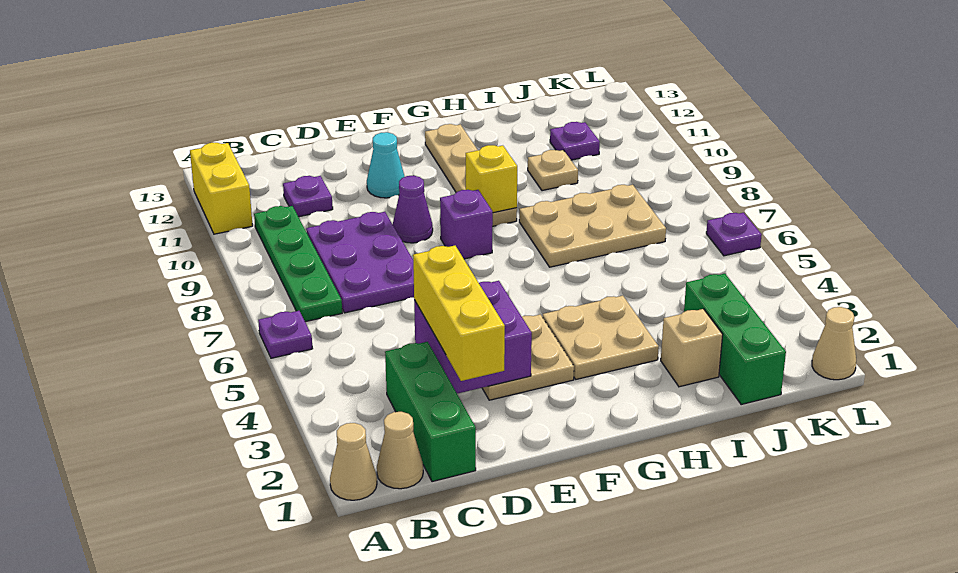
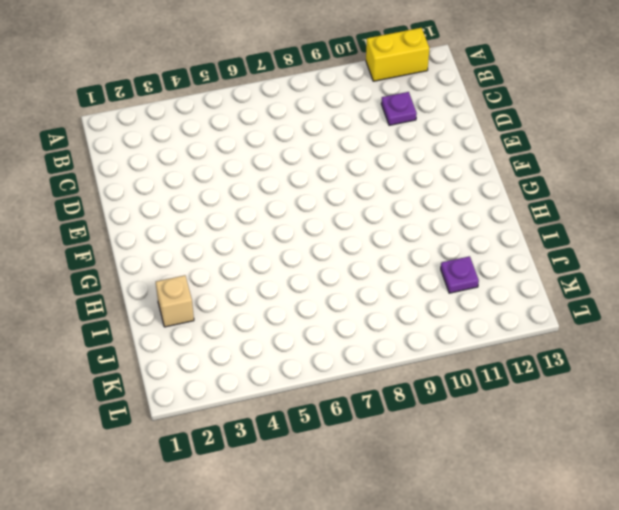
none -> tan cone A1 level 1
none -> purple plate A6 level 1
none -> tan cone B1 level 1

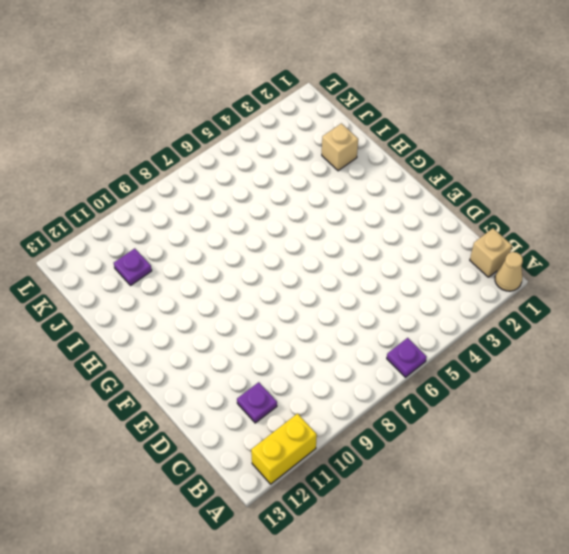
tan brick B1 level 1 -> tan cone B1 level 1
none -> green plate B7:B10 level 1
none -> green brick C1:C3 level 1
none -> purple plate C7:D9 level 1

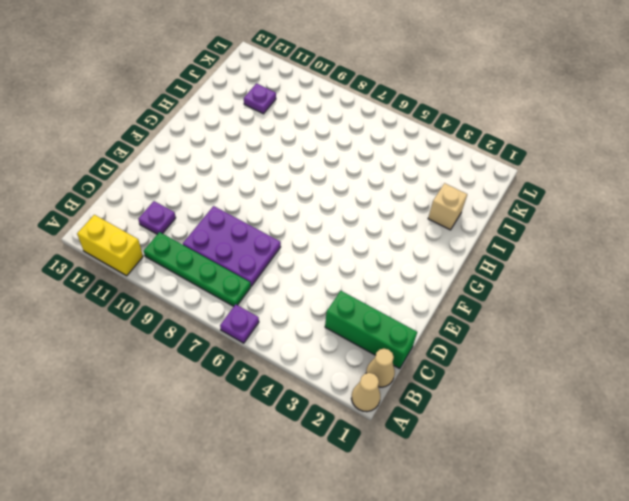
none -> tan plate E3:F4 level 1
none -> purple cone E9 level 1
none -> cyan cone E11 level 1

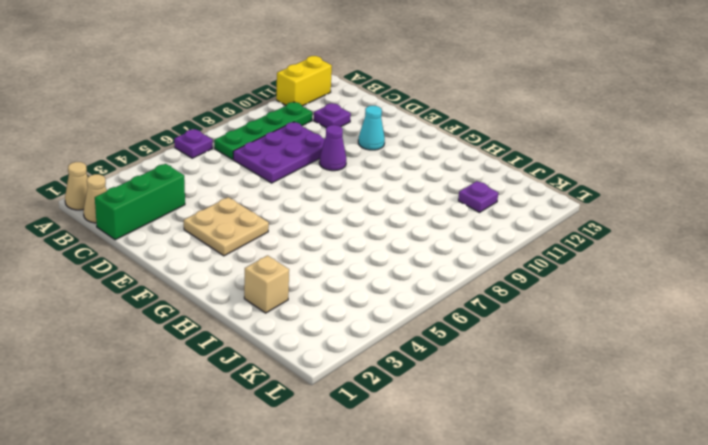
none -> purple brick F8 level 1
none -> tan plate G3:H4 level 1
none -> tan plate G9:G12 level 1

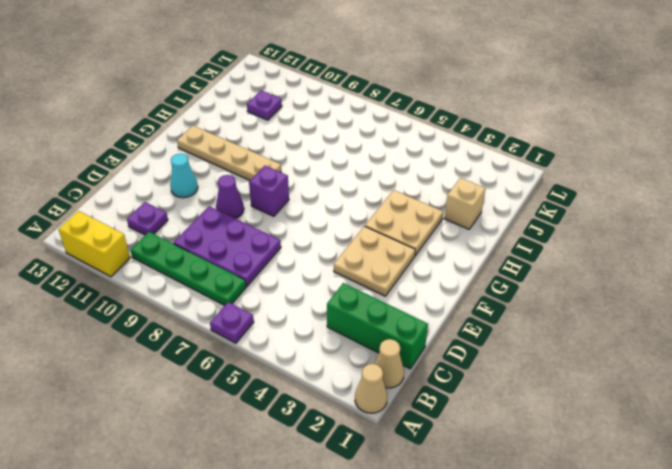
none -> tan plate H7:J8 level 1
none -> tan plate I10 level 1
none -> green brick J1:J3 level 1

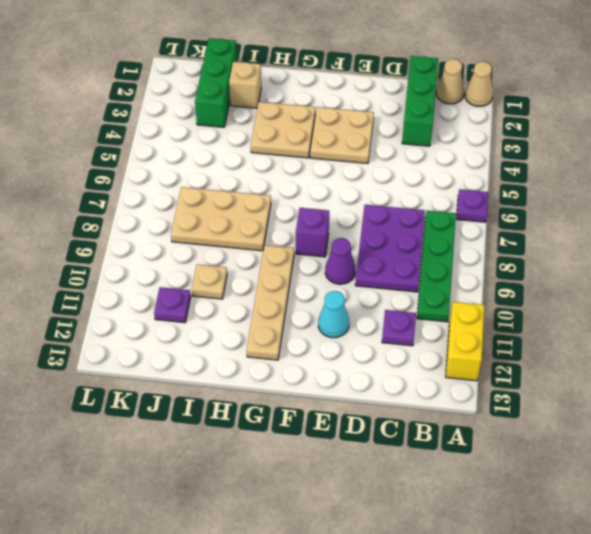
none -> tan cone L1 level 1
none -> purple plate L6 level 1
none -> purple brick D3:E4 level 2

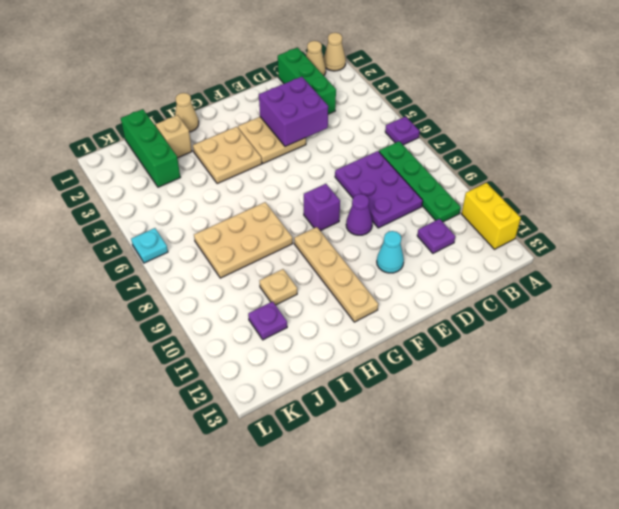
tan cone H1 level 1 -> tan cone L1 level 1
cyan plate L6 level 1 -> purple plate L6 level 1
none -> yellow brick G9 level 2
none -> yellow brick D2:D4 level 3

